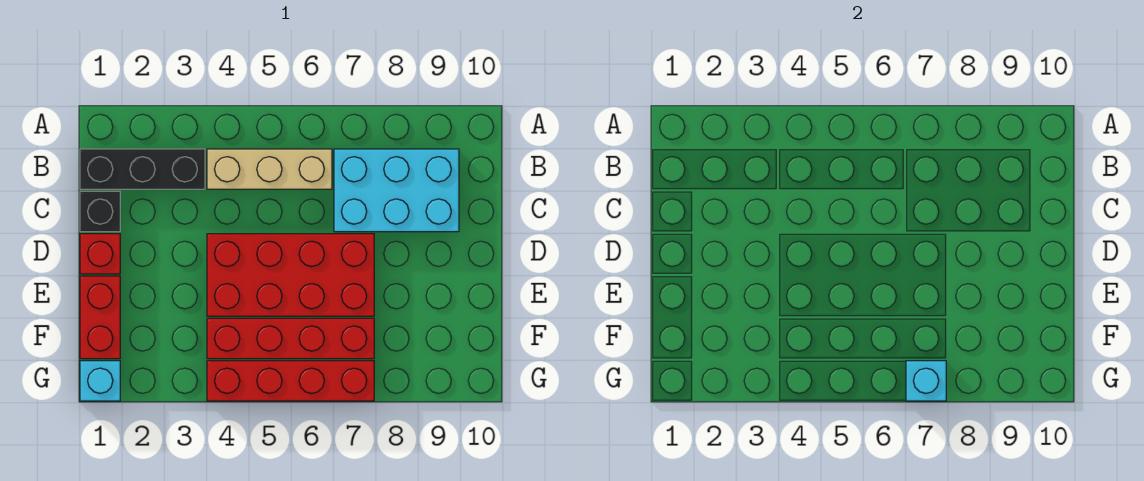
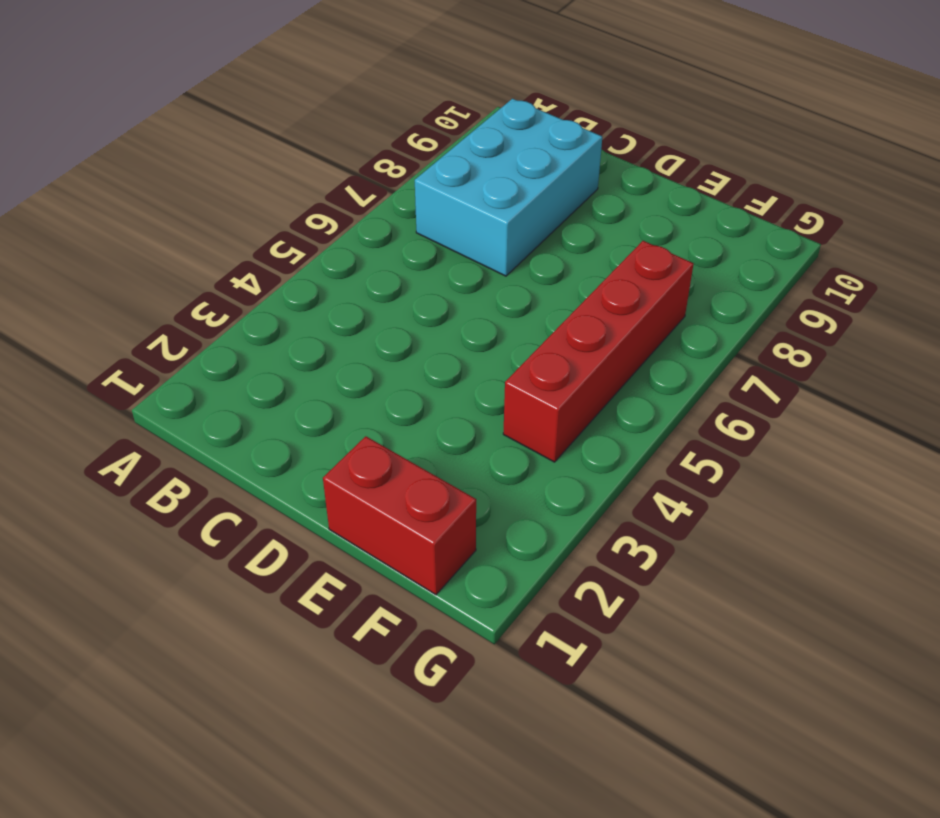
none -> black brick B1:B3 level 1
none -> tan brick B4:B6 level 1

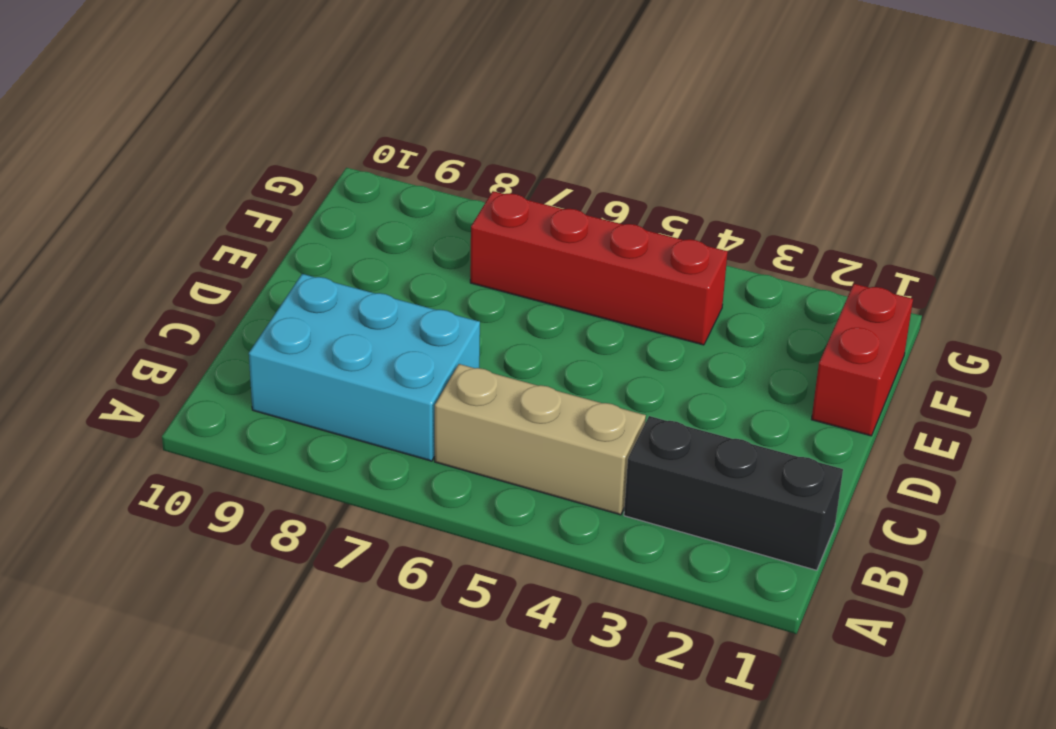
none -> black brick C1 level 1
none -> red brick D1 level 1

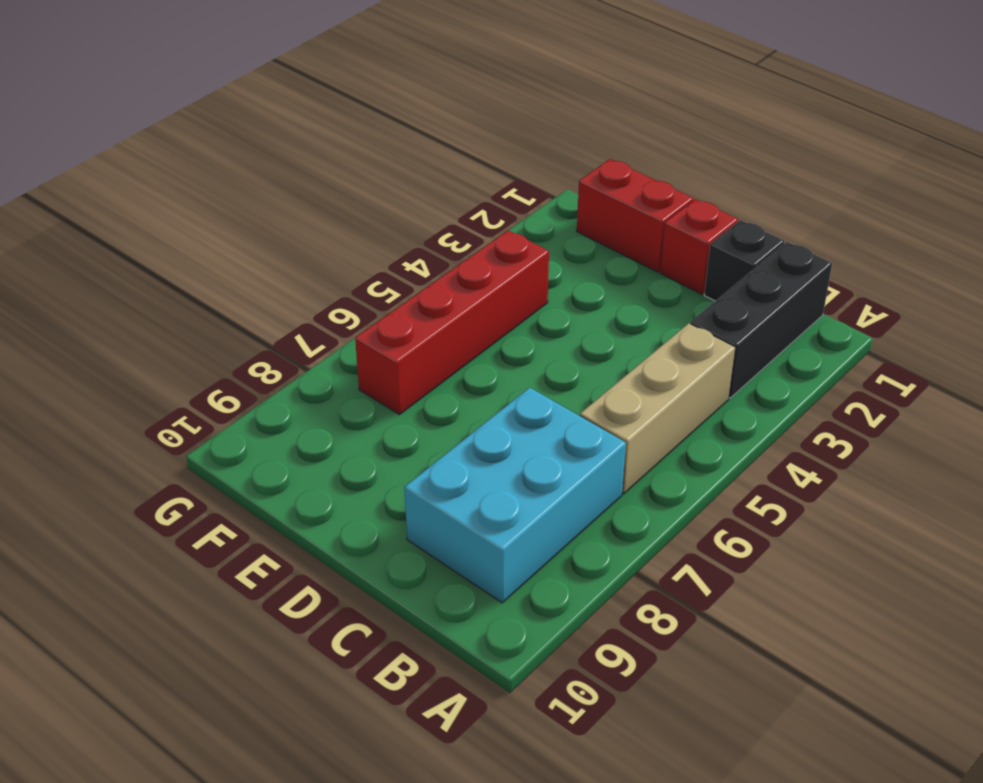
none -> red brick D4:E7 level 1
none -> cyan brick G1 level 1

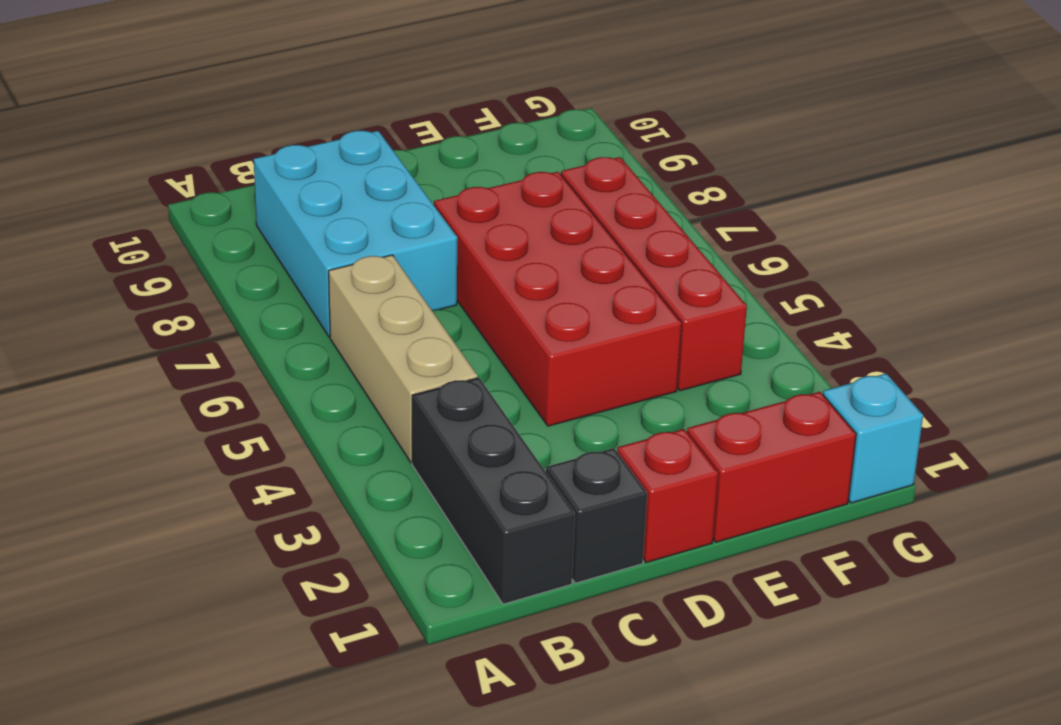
none -> red brick G4:G7 level 1
none -> cyan brick G7 level 2

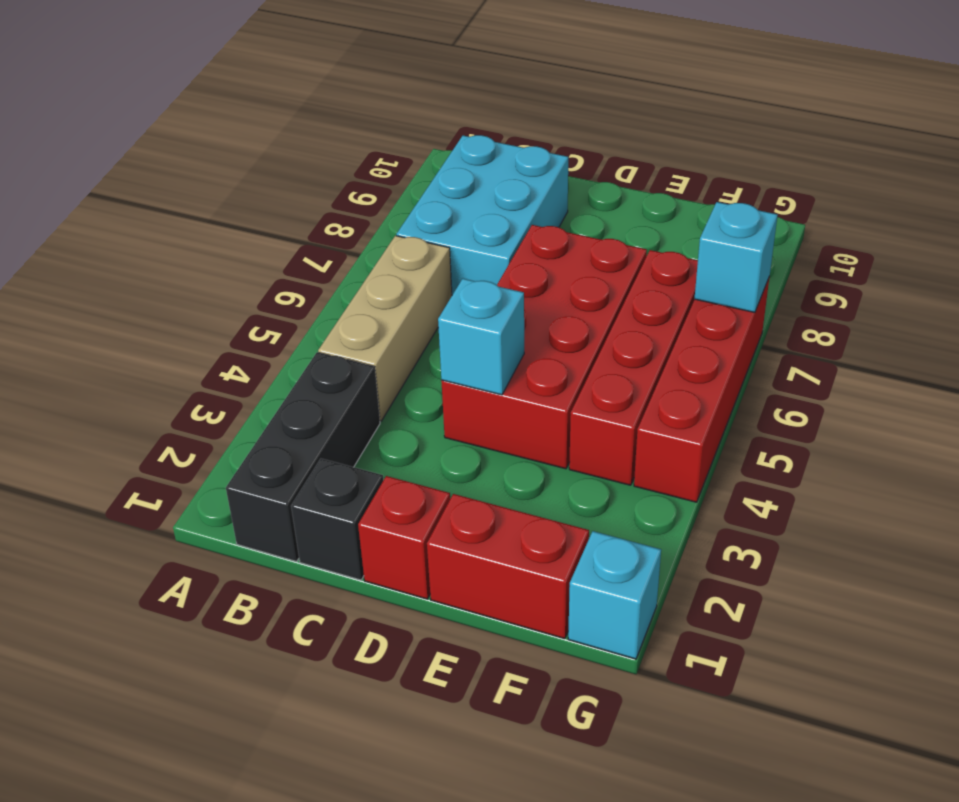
cyan brick D4 level 2 -> none

